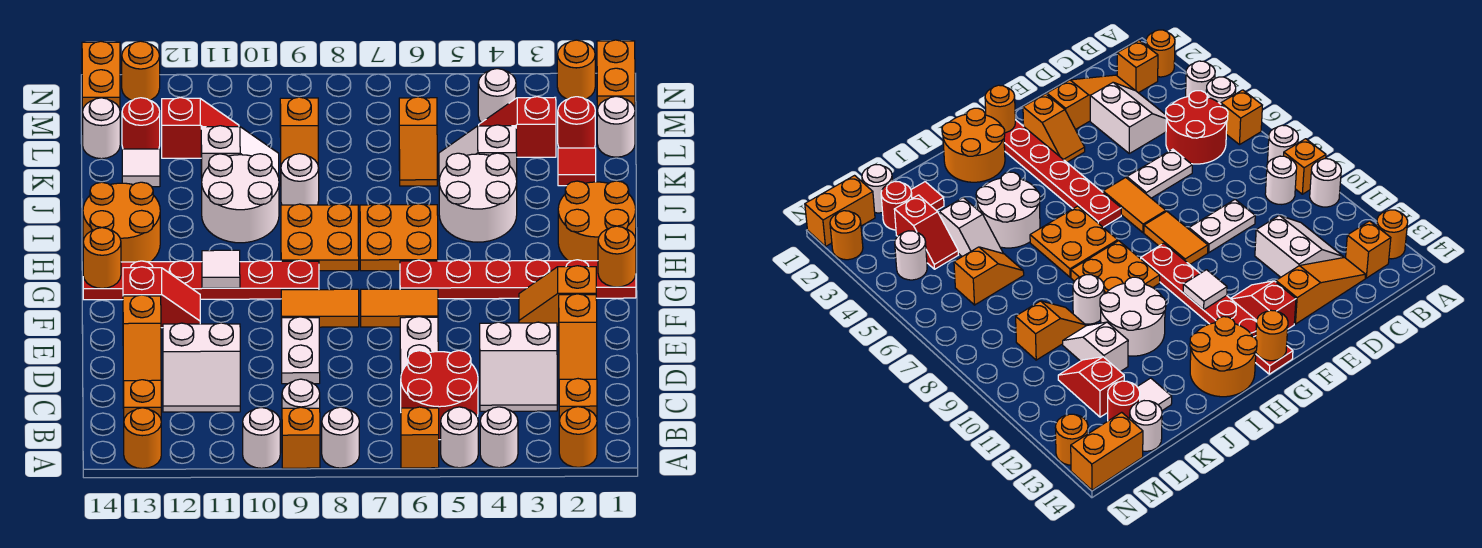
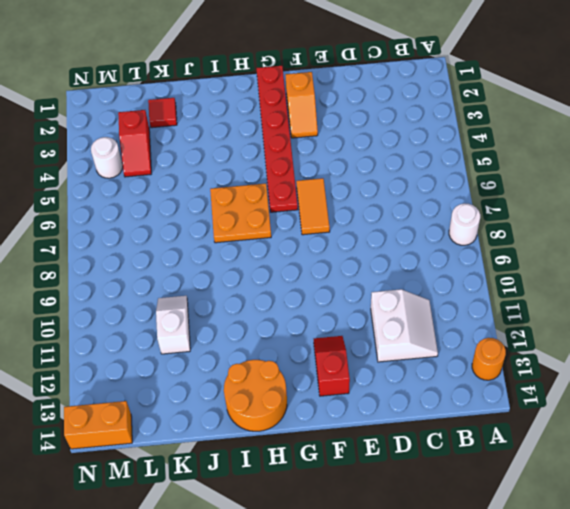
none -> orange round brick A2 level 1
none -> white round brick A4 level 1
none -> white round brick A5 level 1
none -> orange brick A6 level 1

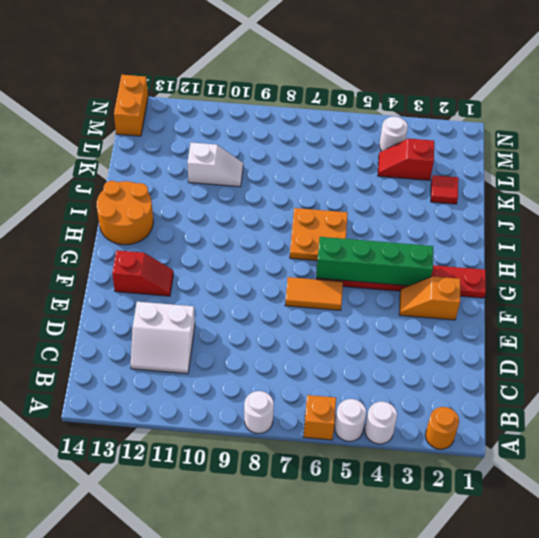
green brick G3:G6 level 2 -> none
none -> orange brick A9 level 1
none -> white round brick A10 level 1
none -> orange round brick A13 level 1
none -> orange brick B2 level 1

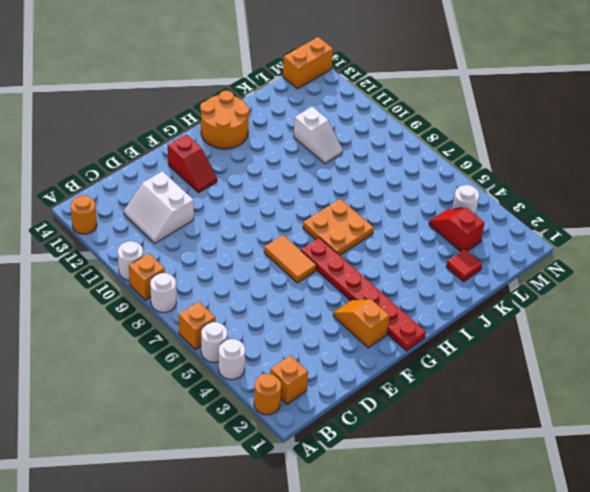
none -> red round brick B5:C6 level 1
none -> white round brick B9 level 1
none -> orange brick B13 level 1
none -> orange slope C2:E2 level 1 top E

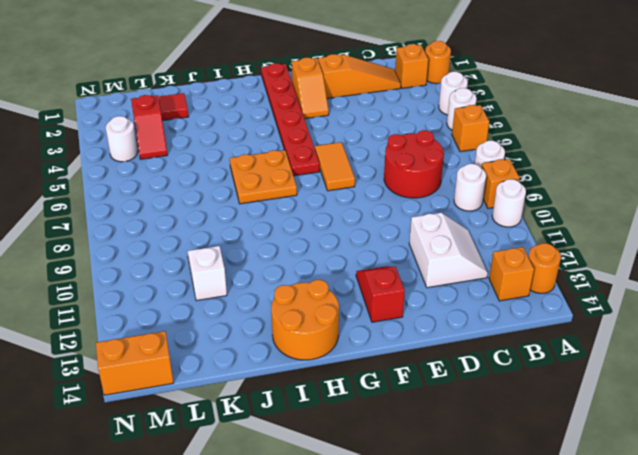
red round brick C7:D8 level 1 -> red round brick B5:C6 level 1
none -> white slope C3:D4 level 1 top D
none -> orange slope C13:E13 level 1 top E
none -> white plate D6:E6 level 1
none -> white plate D9:E9 level 1

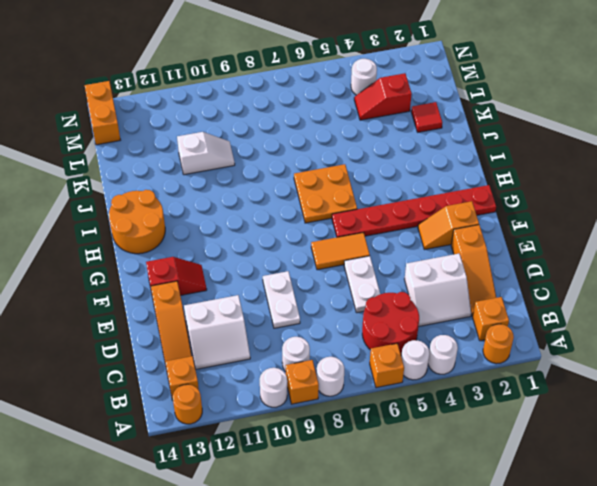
none -> orange tile F8:F9 level 1
none -> red plate G9:G14 level 1
none -> orange round brick H1:I2 level 1
none -> orange plate H8:I9 level 1

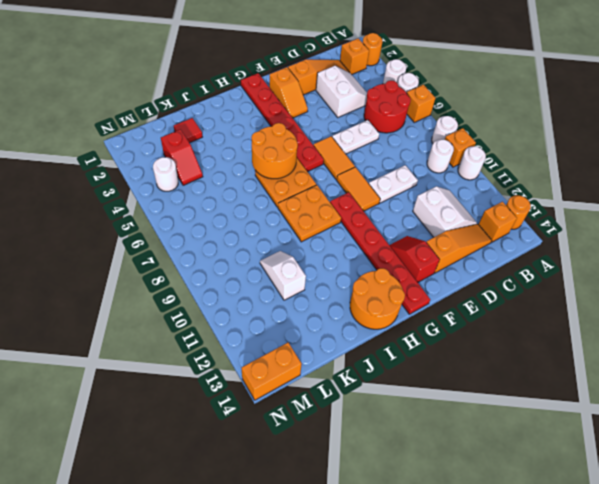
orange round brick H5:I6 level 2 -> orange round brick H1:I2 level 1
none -> white round brick I4:J5 level 1
none -> white round brick I10:J11 level 1
none -> white round brick J9 level 1
none -> white slope K4:K5 level 1 top 4

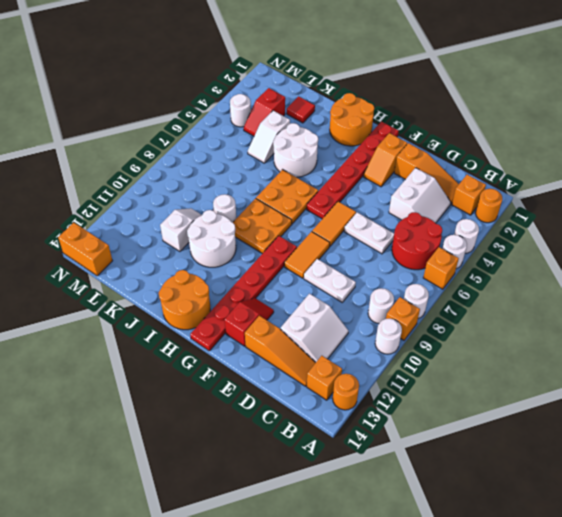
none -> orange slope K6:L6 level 1 top L
none -> orange slope K9:L9 level 1 top L
none -> white tile K13 level 1
none -> white round brick L1 level 1

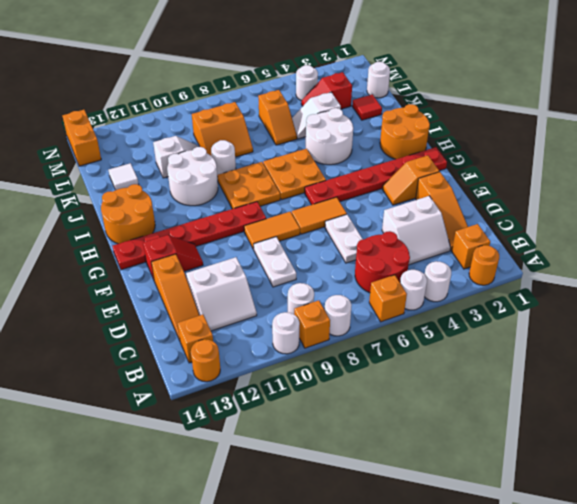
orange slope K8:L9 level 1 top L -> orange slope K9:L9 level 1 top L
none -> red round brick L2 level 1
none -> red slope L11:L12 level 1 top 12
none -> red round brick L13 level 1
none -> white round brick L14 level 1

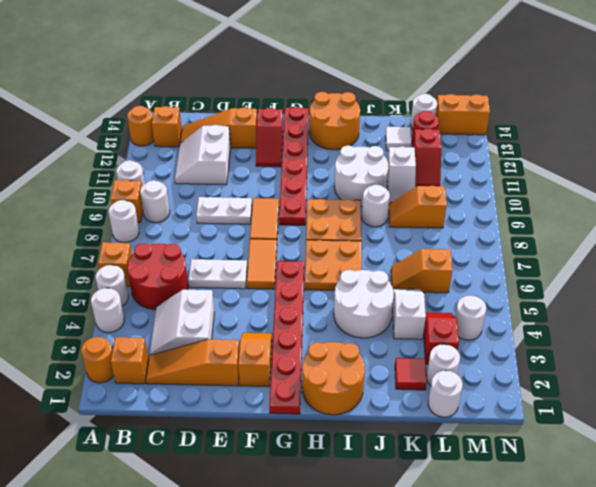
white round brick L2 level 1 -> red round brick L2 level 1
none -> orange brick M1:N1 level 1
none -> orange round brick N2 level 1
none -> orange round brick N13 level 1
none -> orange round brick G1 level 2

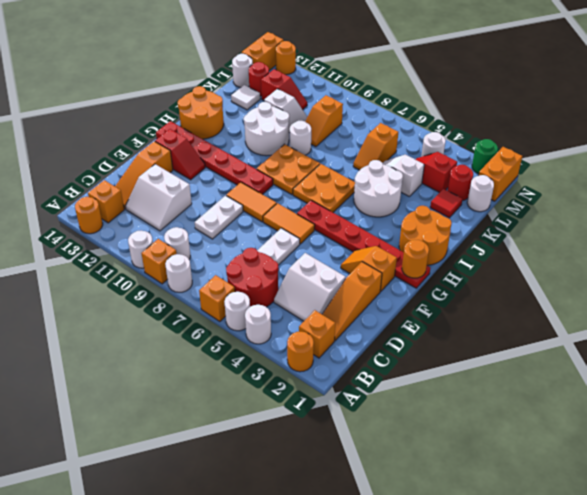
green round brick N2 level 1 -> orange round brick N2 level 1
none -> white tile G11 level 2
none -> orange round brick G14 level 2

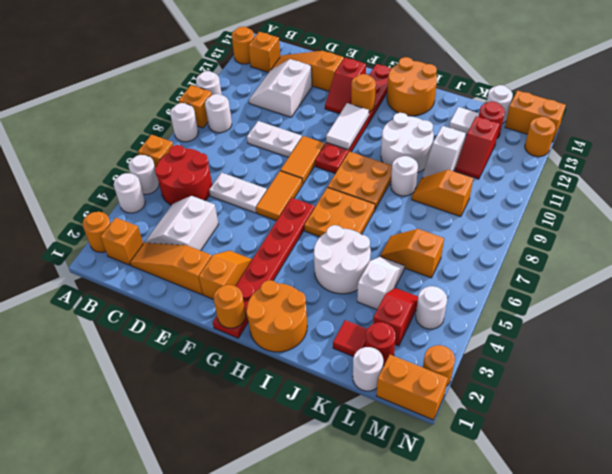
white tile G10:G11 level 2 -> white tile G11 level 2
orange round brick G12 level 2 -> orange round brick G14 level 2

